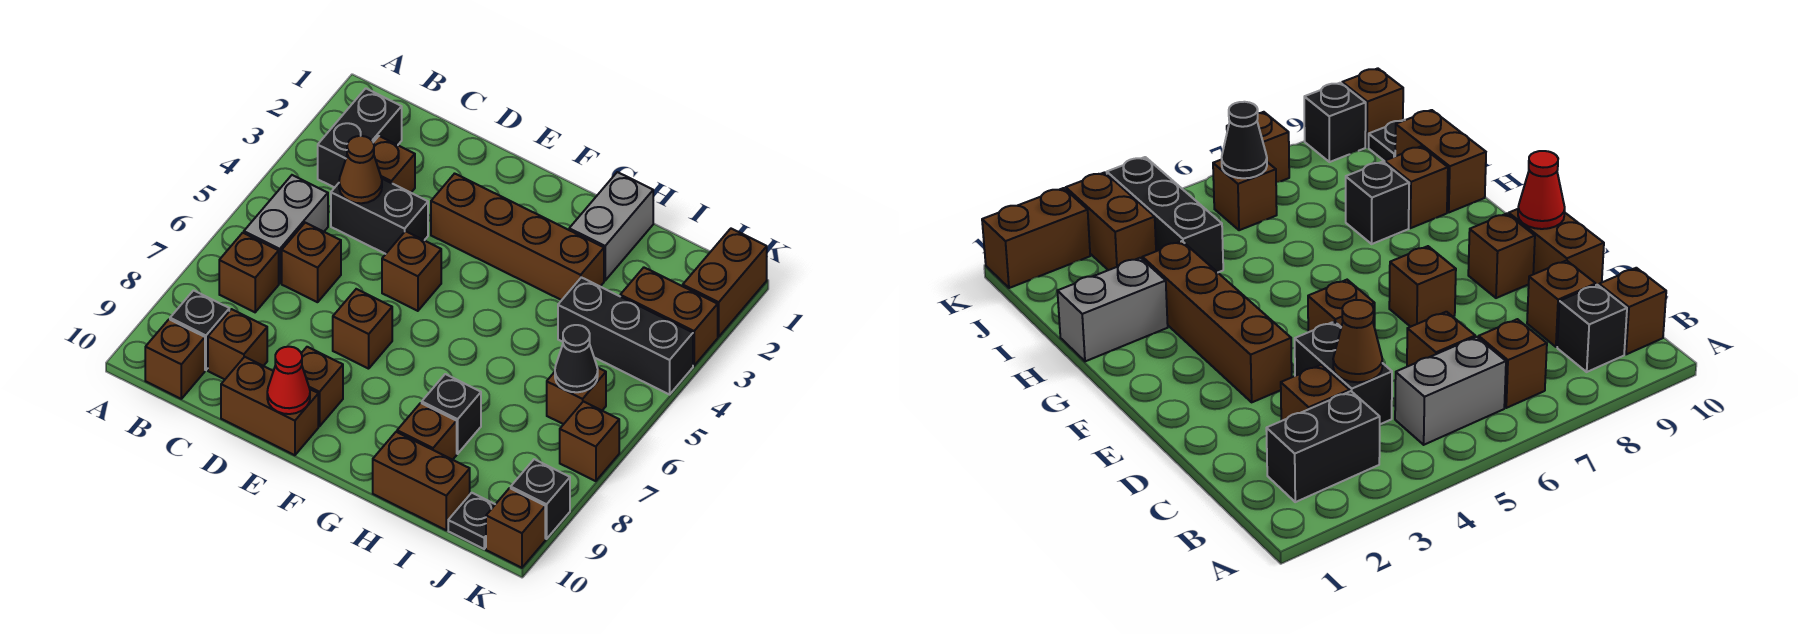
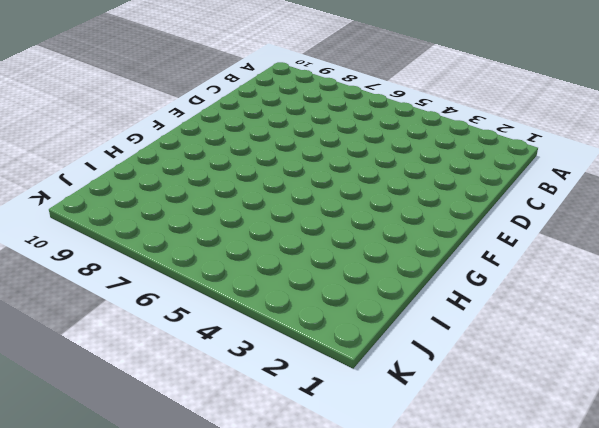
none -> black brick B2:B3 level 1
none -> grey brick B5:B6 level 1
none -> brown brick B7 level 1

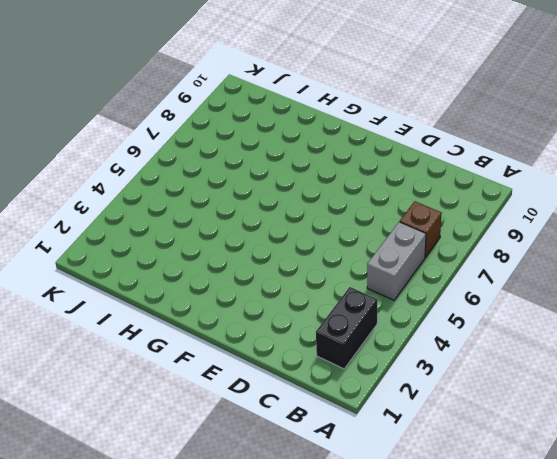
none -> black brick B9 level 1
none -> brown brick B10 level 1
none -> brown brick C3 level 1

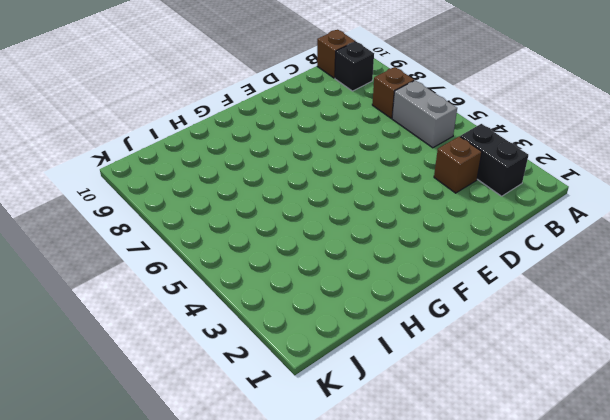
none -> black brick C4:D4 level 1
none -> brown brick C6 level 1
none -> brown brick C9 level 1

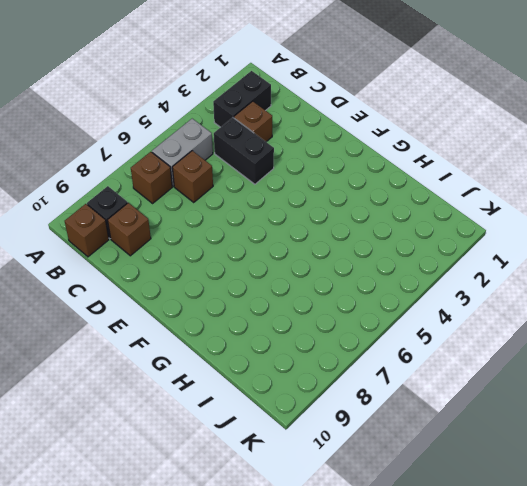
none -> brown brick D10:E10 level 1
none -> brown brick E3:H3 level 1
none -> brown brick E5 level 1

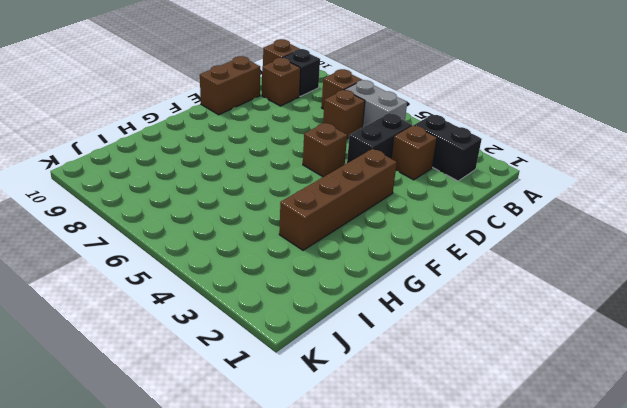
none -> brown brick E7 level 1
none -> brown brick E9 level 1
none -> grey brick H1:H2 level 1

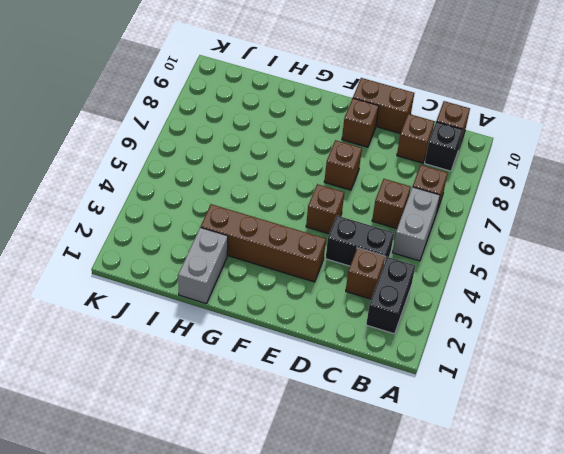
none -> black brick H8 level 1
none -> brown brick H9 level 1
none -> brown brick H10:I10 level 1

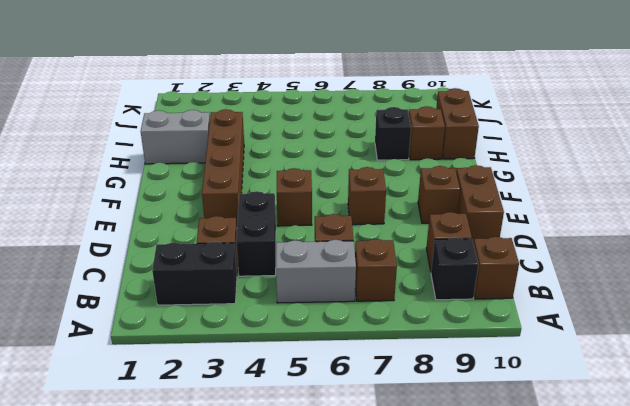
none -> black brick I4:K4 level 1
none -> brown brick J3:K3 level 1
none -> brown brick J6 level 1

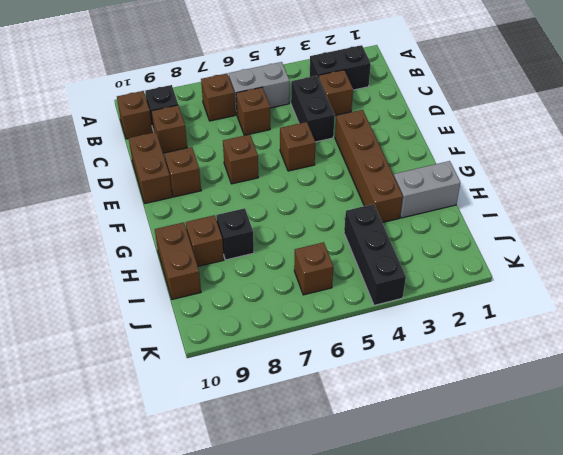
none -> brown brick J3:K3 level 1
none -> black plate J10 level 1
none -> brown brick K1:K2 level 1

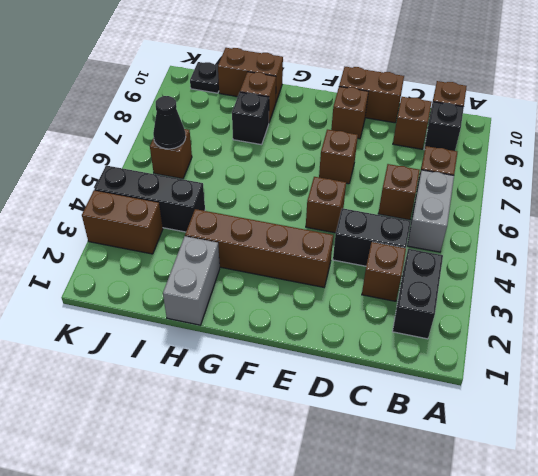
none -> brown brick K1:K2 level 1
none -> brown brick K7 level 1
none -> black brick K9 level 1

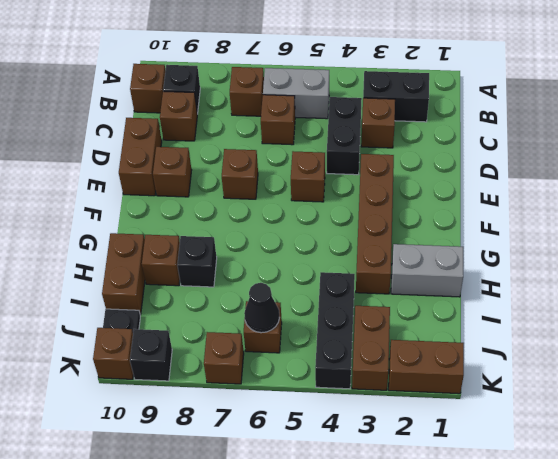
none -> brown cone C4 level 2
none -> red cone E10 level 2

